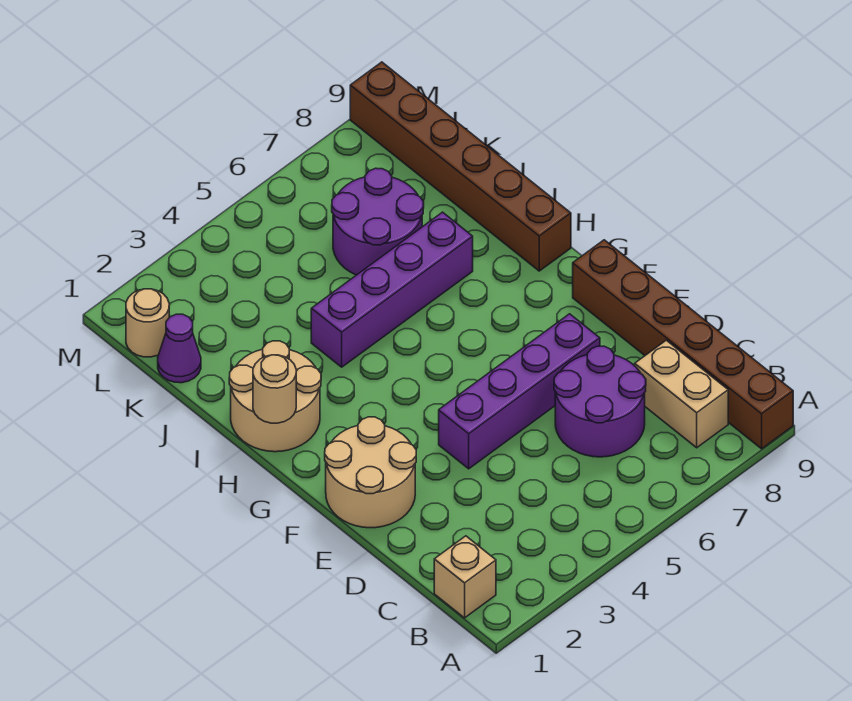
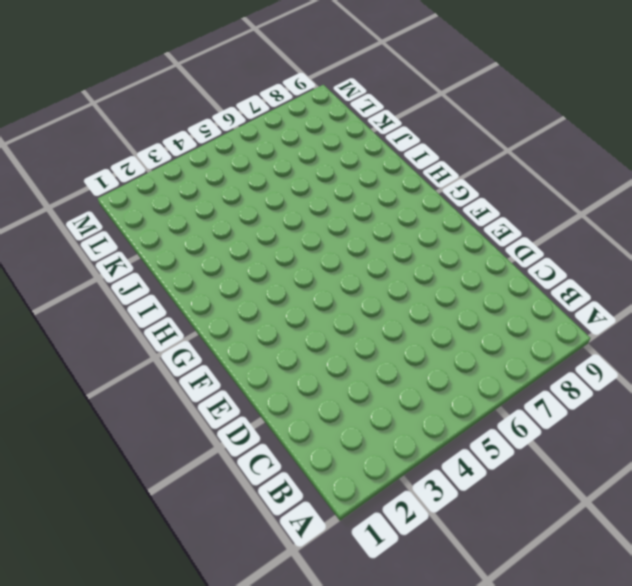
none -> brown brick A9:F9 level 1
none -> tan brick B1 level 1
none -> tan brick B8:C8 level 1

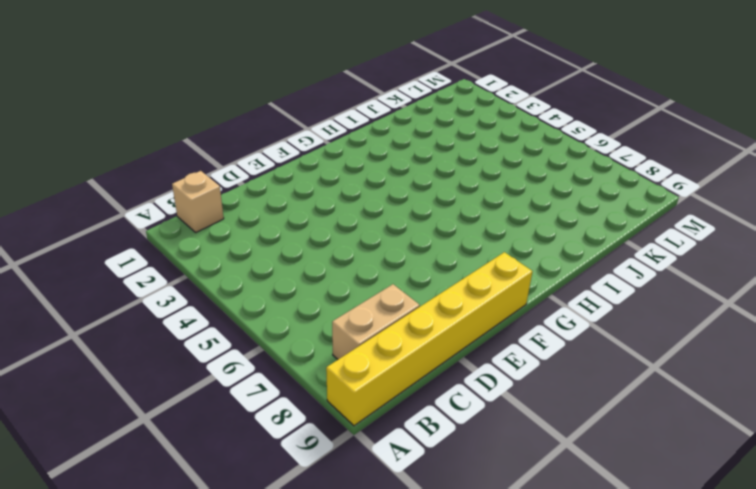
yellow brick A9:F9 level 1 -> brown brick A9:F9 level 1
none -> purple round brick C6:D7 level 1
none -> tan round brick E1:F2 level 1
none -> purple brick E4:E7 level 1

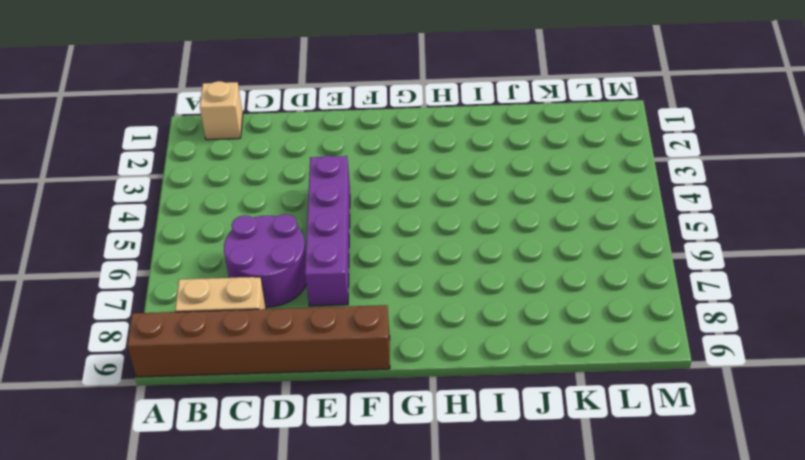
none -> tan round brick E1:F2 level 1
none -> tan round brick H1:I2 level 1
none -> brown brick H9:M9 level 1

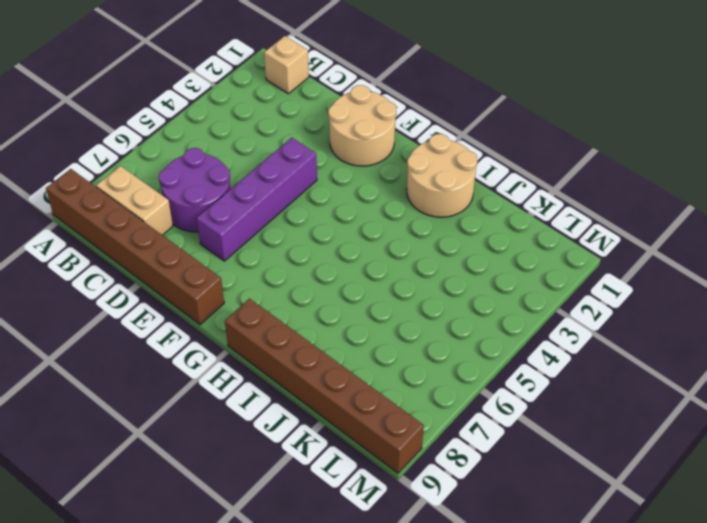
none -> purple brick I4:I7 level 1
none -> purple round brick J6:K7 level 1
none -> purple cone K1 level 1

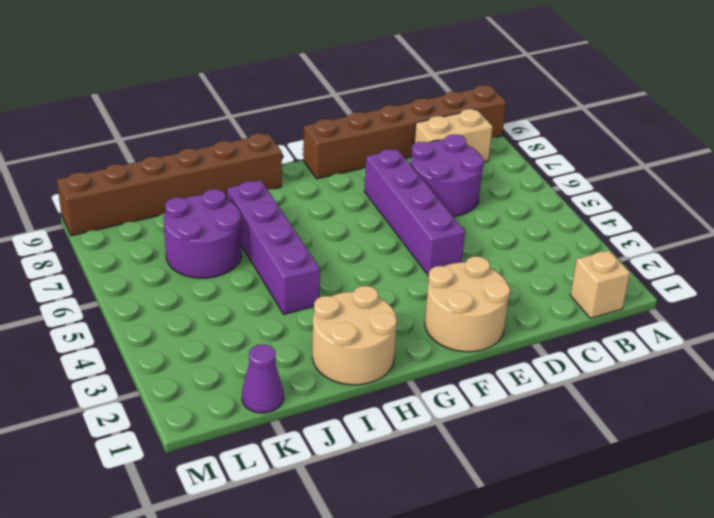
none -> tan round brick L1 level 1
none -> tan round brick H1 level 2

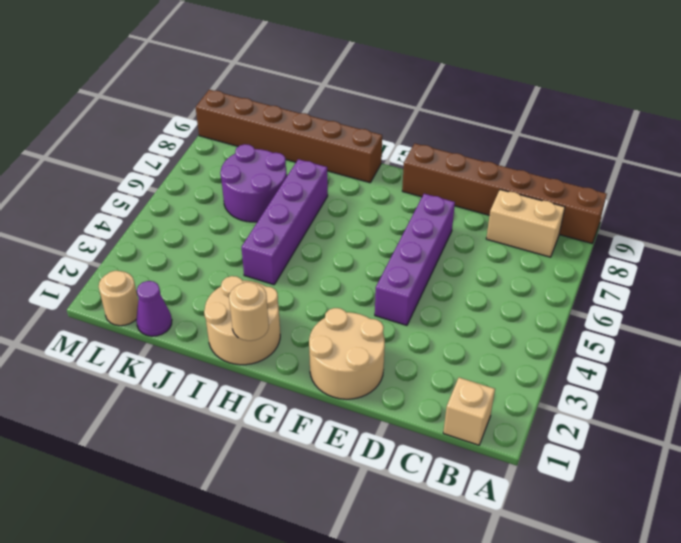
none -> purple round brick C6:D7 level 1

